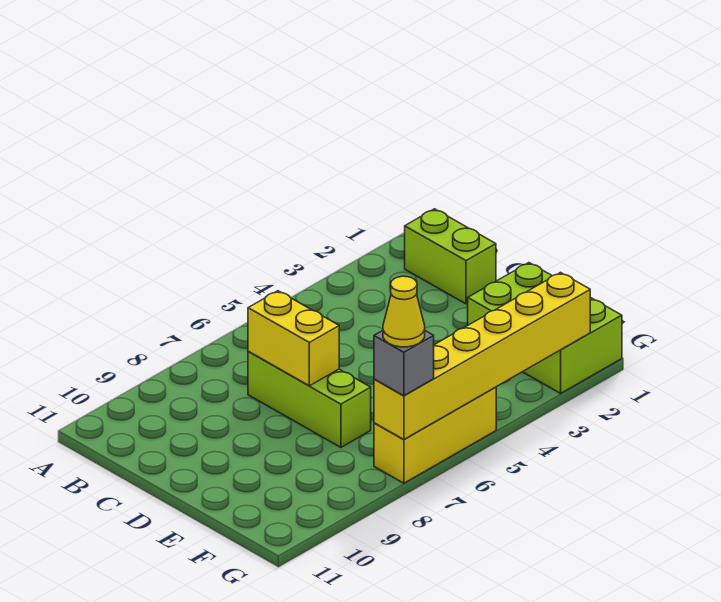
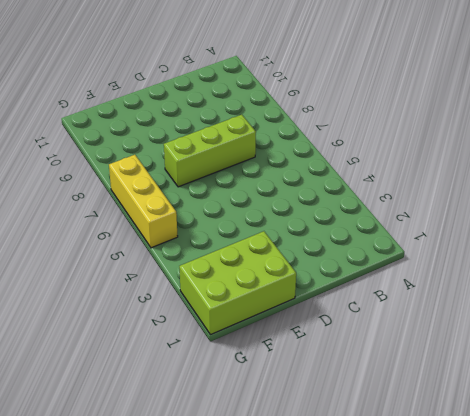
none -> lime brick B1:C1 level 1
none -> yellow brick C7:D7 level 2

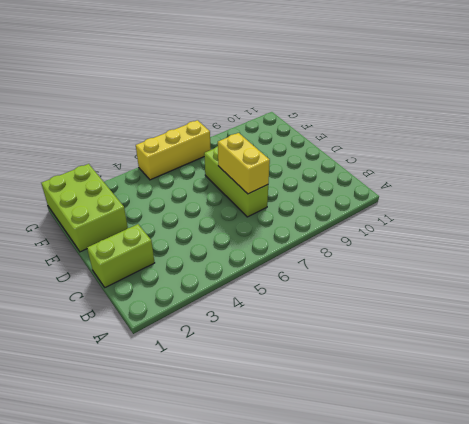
lime brick C1:C2 level 1 -> lime brick B1:C1 level 1
none -> yellow brick G2:G7 level 2
none -> grey brick G7 level 3

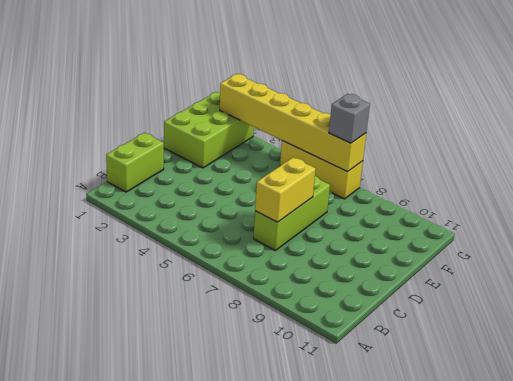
none -> yellow cone G7 level 4

